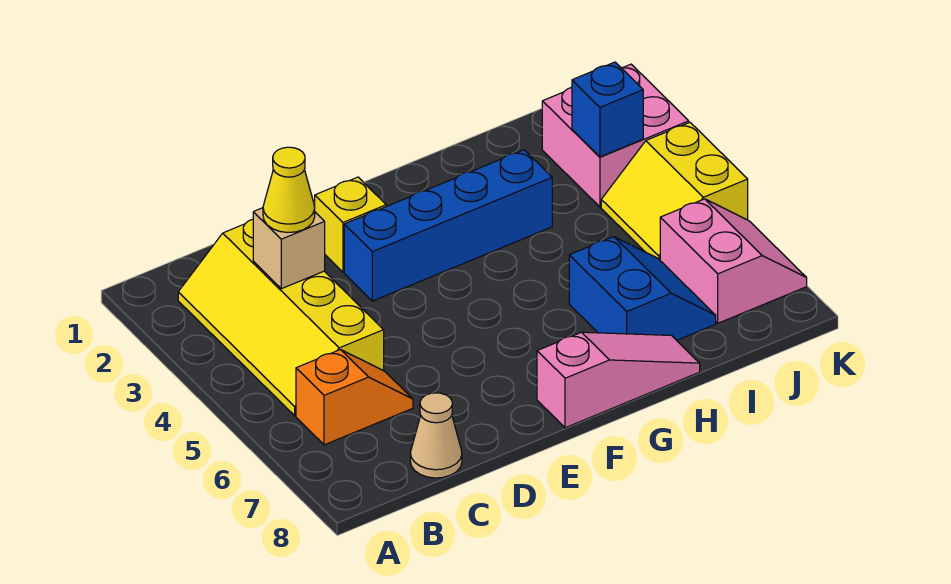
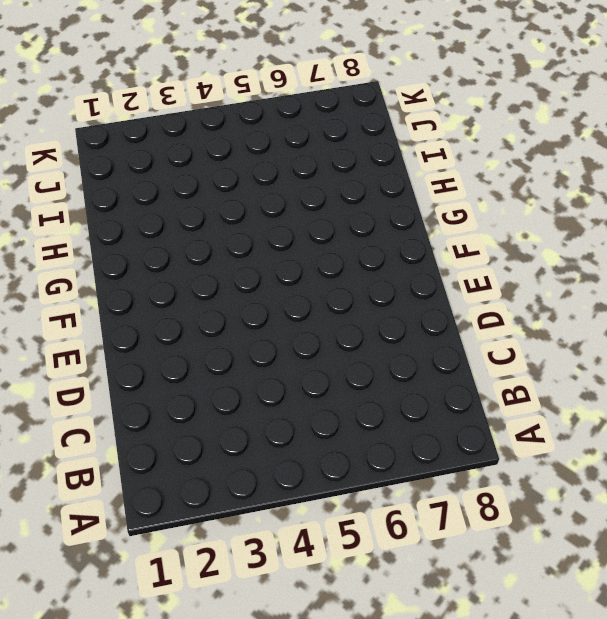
none -> yellow slope B2:C5 level 1 top C
none -> orange slope B6:C6 level 1 top B
none -> tan cone C8 level 1

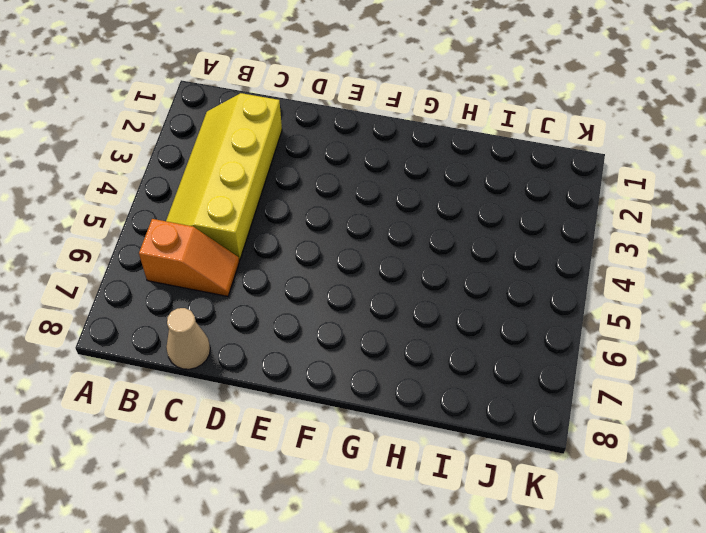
none -> yellow brick E2 level 1
none -> blue brick E3:H3 level 1
none -> pink slope F8:H8 level 1 top F

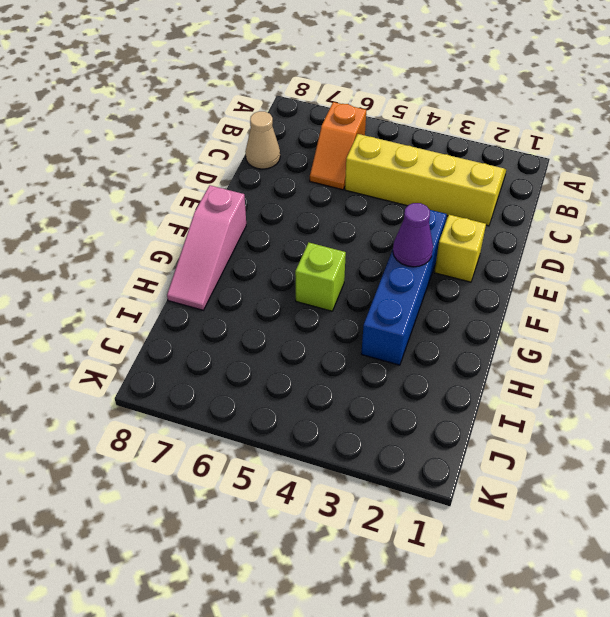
purple cone F3 level 2 -> none
lime brick G5 level 1 -> none
none -> blue slope H6:I7 level 1 top H
none -> pink brick J2:K3 level 1
none -> yellow slope J4:K5 level 1 top K

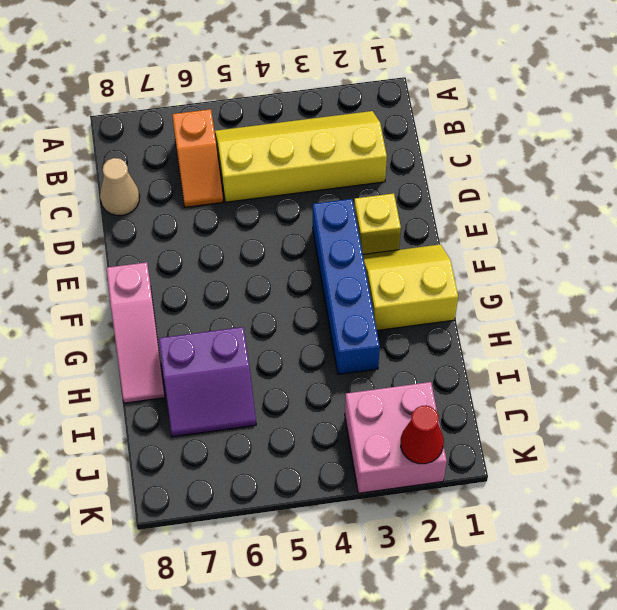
yellow slope F1:G2 level 1 top G -> yellow slope J4:K5 level 1 top K
purple slope H6:I7 level 1 top H -> blue slope H6:I7 level 1 top H
red cone K2 level 2 -> none
none -> pink slope J6:K7 level 1 top J
none -> tan brick C3 level 2
none -> blue brick J3 level 2

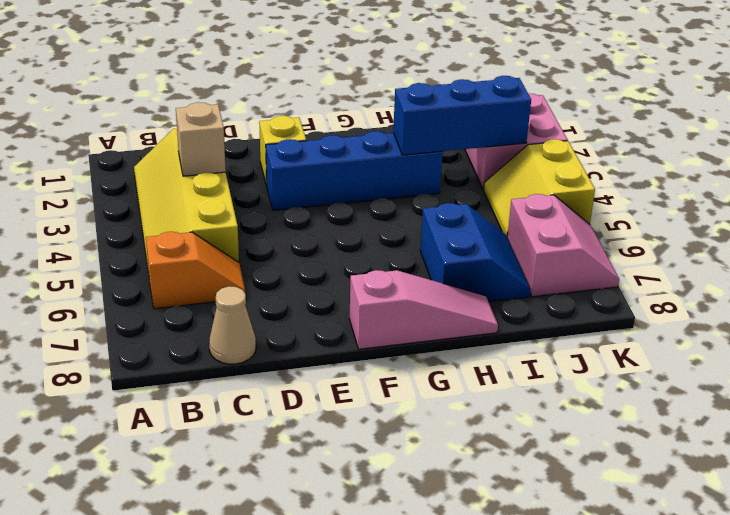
blue brick H3:J3 level 2 -> blue brick J3 level 2
none -> yellow cone C3 level 3

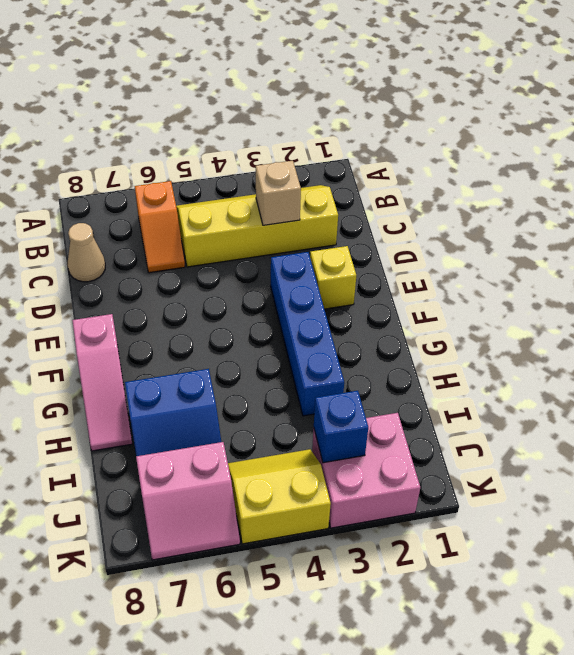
none -> yellow cone C3 level 3

